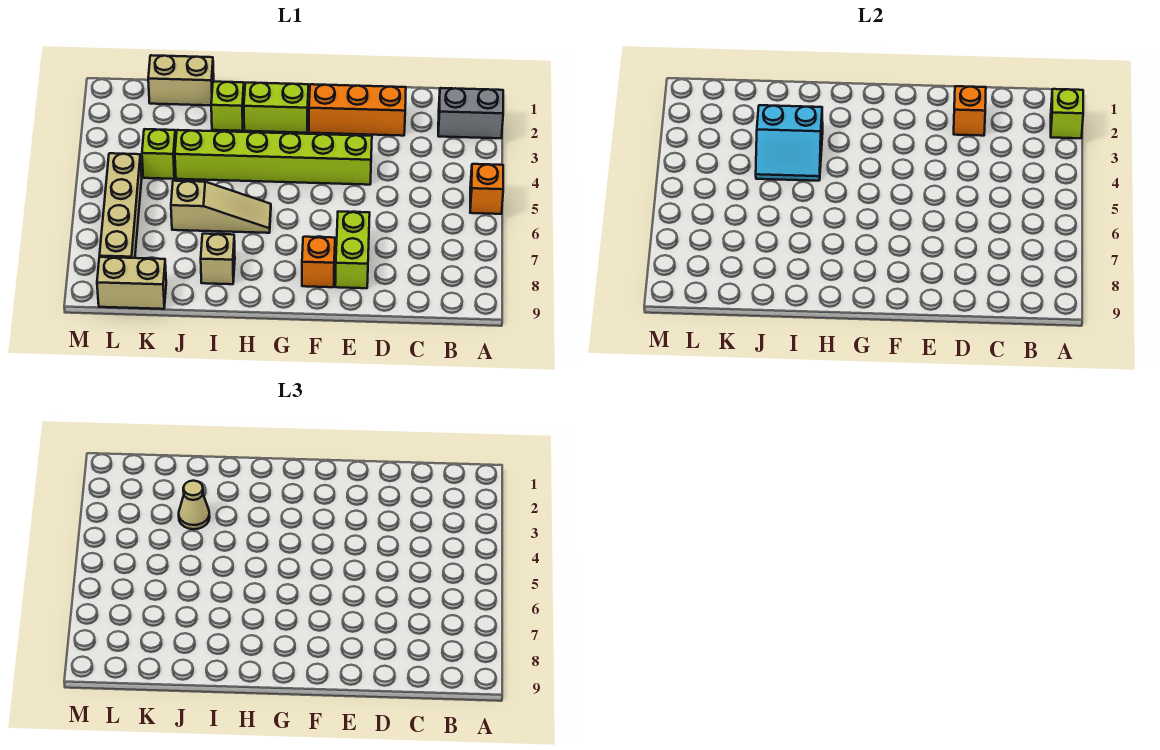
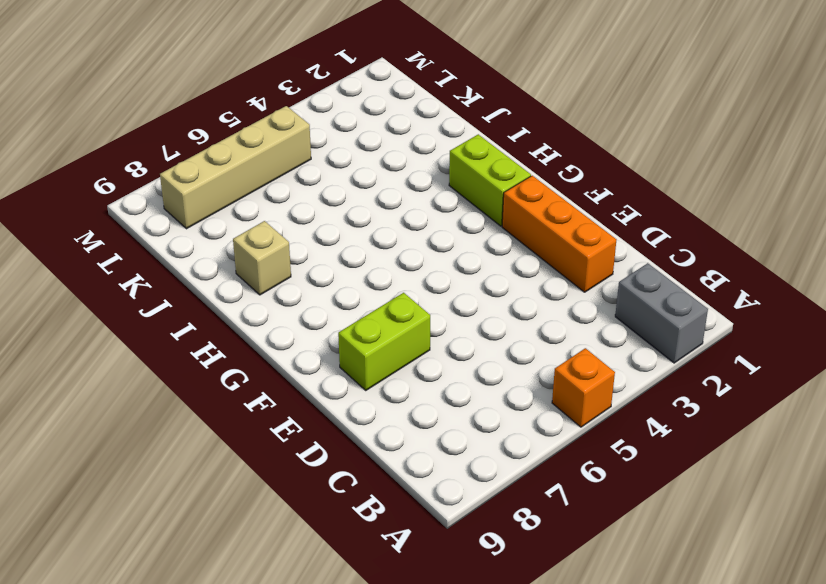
none -> lime brick E4:J4 level 1
none -> orange brick F8 level 1
none -> tan slope H6:J6 level 1 top J

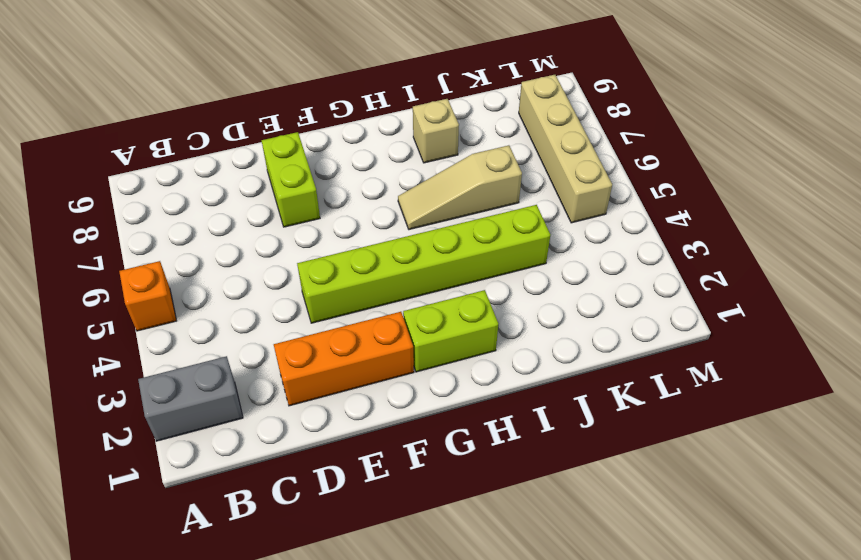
none -> orange brick F8 level 1
none -> lime brick I2 level 1
none -> tan brick J1:K1 level 1

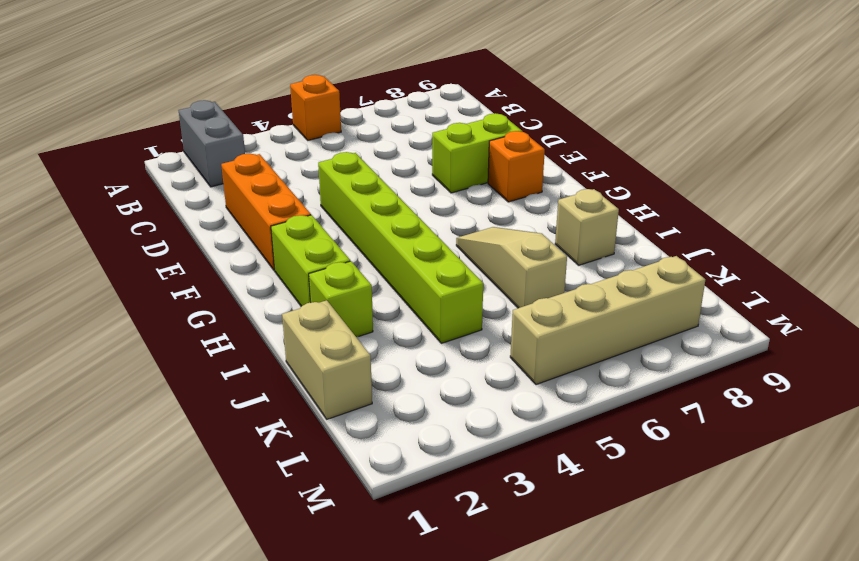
none -> lime brick K4 level 1
none -> tan brick K9:L9 level 1
none -> lime brick A2 level 2

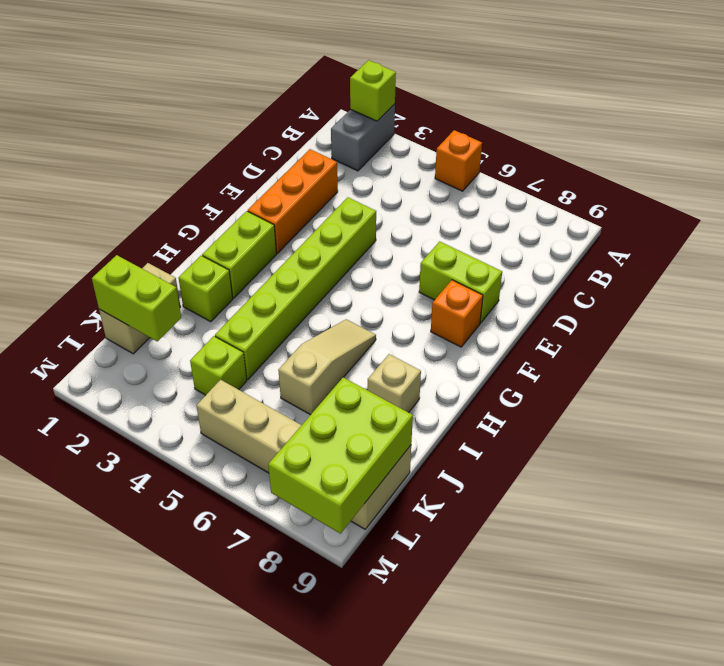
lime brick K1:K2 level 2 -> none
lime brick K8:M9 level 2 -> none
none -> orange brick D2 level 2
none -> cyan slope I3:J4 level 2 top 3
none -> tan cone J3 level 3

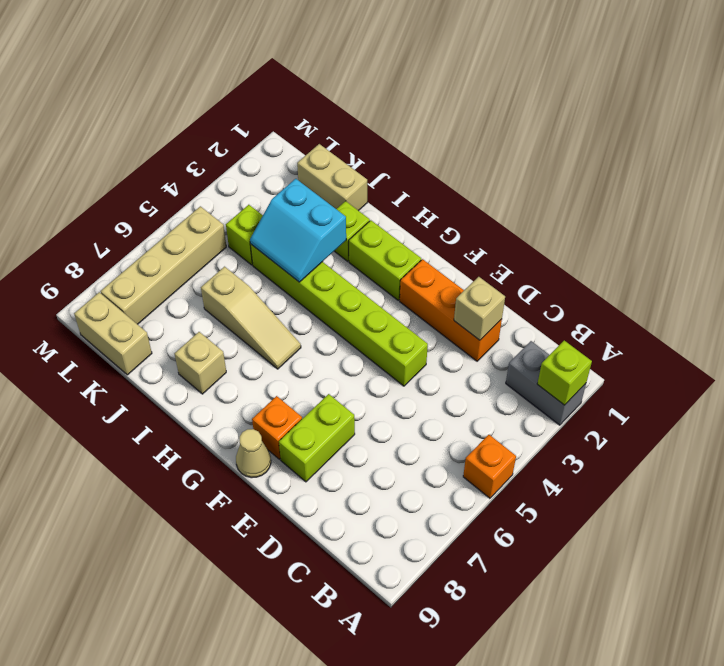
tan brick D2 level 2 -> orange brick D2 level 2
tan cone F9 level 1 -> tan cone J3 level 3

